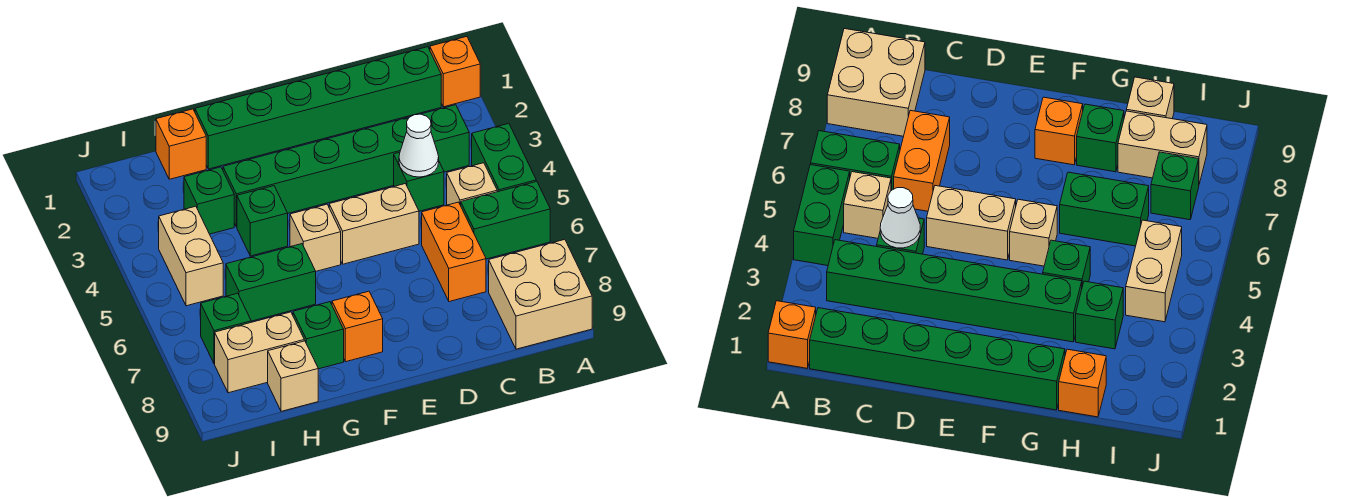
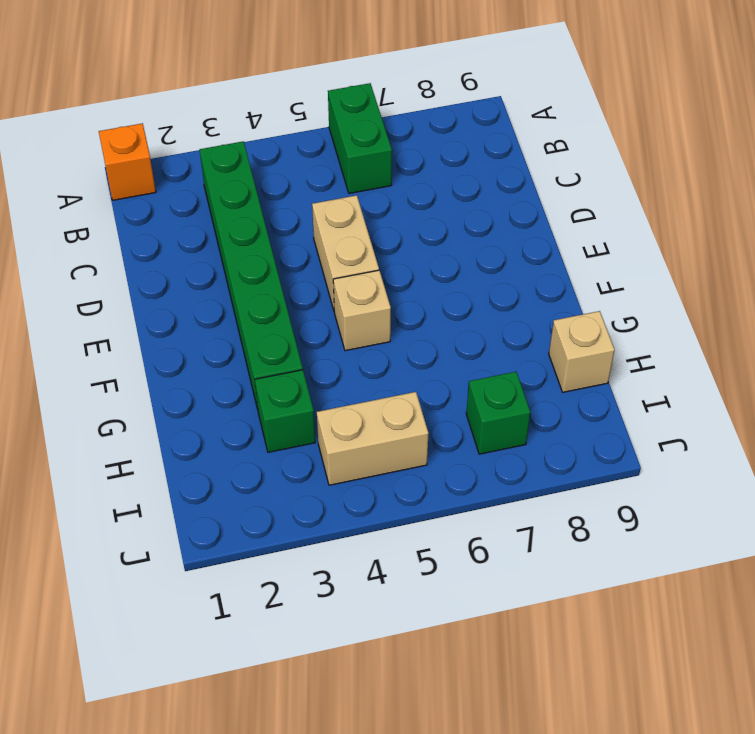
none -> green brick A4:A5 level 1
none -> tan brick A8:B9 level 1
none -> green brick B1:G1 level 1

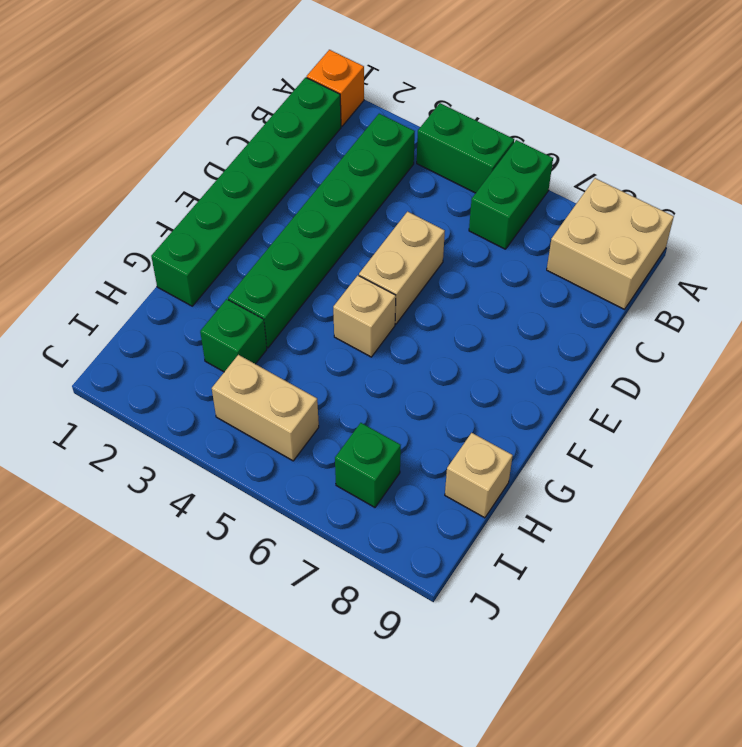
none -> tan brick B5 level 1
none -> green brick C4 level 1
none -> orange brick C6:C7 level 1

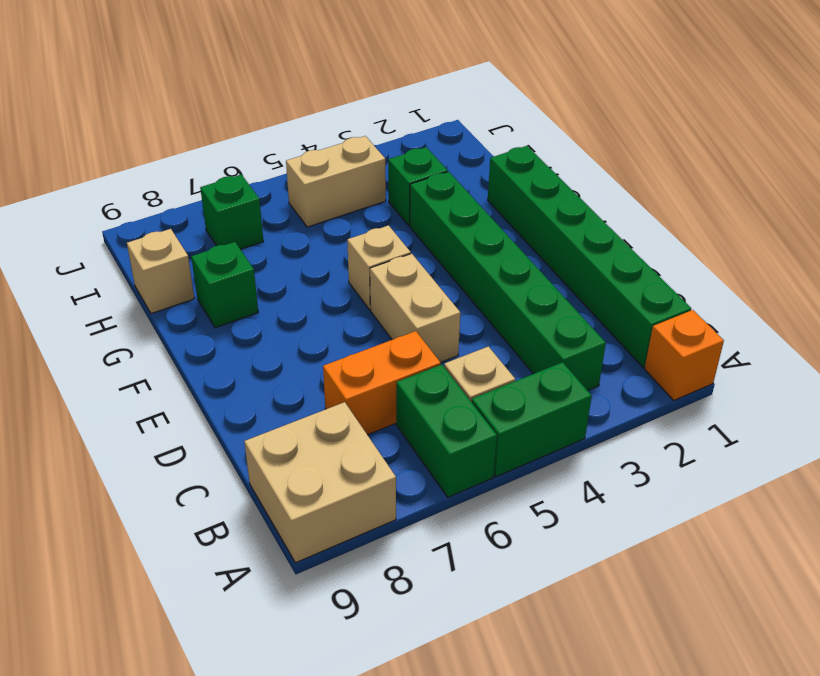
none -> green brick C4 level 1
none -> orange brick F8 level 1
none -> green brick G4 level 1

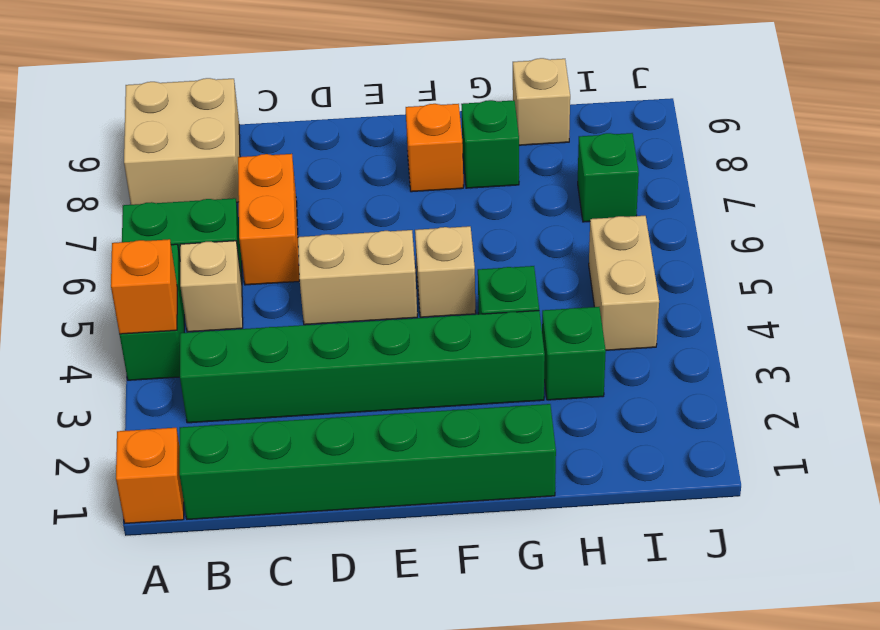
orange brick A4 level 2 -> orange brick H1 level 1
none -> green brick C4 level 1
none -> green brick G6:H6 level 1
none -> tan brick H8:I8 level 1

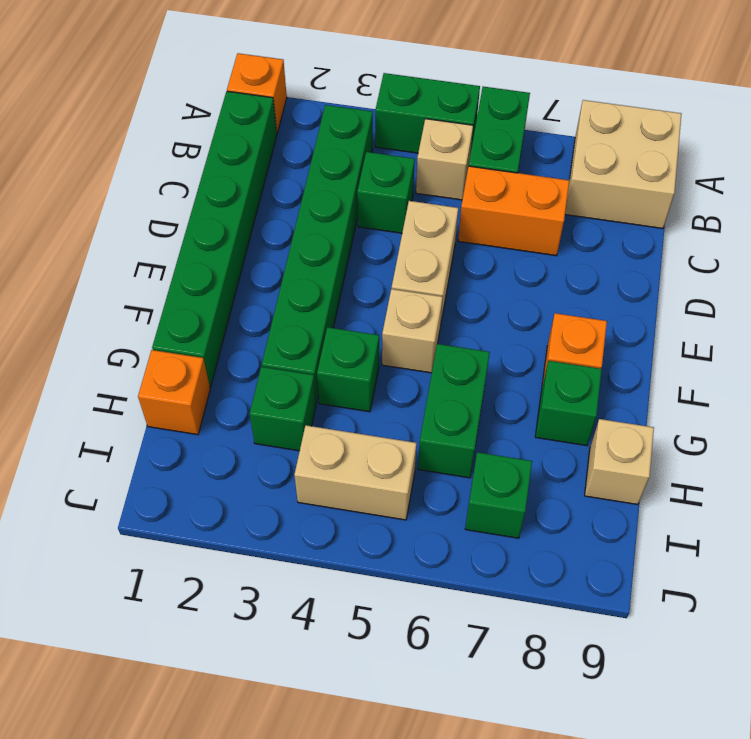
none -> tan brick H8:I8 level 1
none -> white cone C4 level 2

